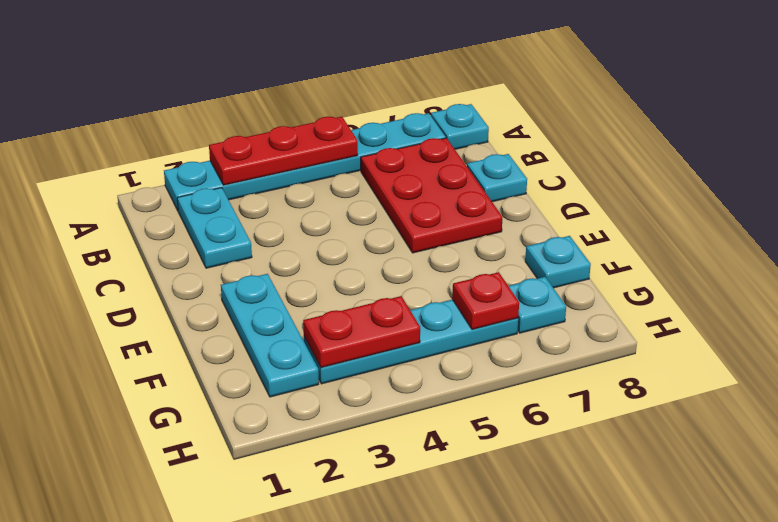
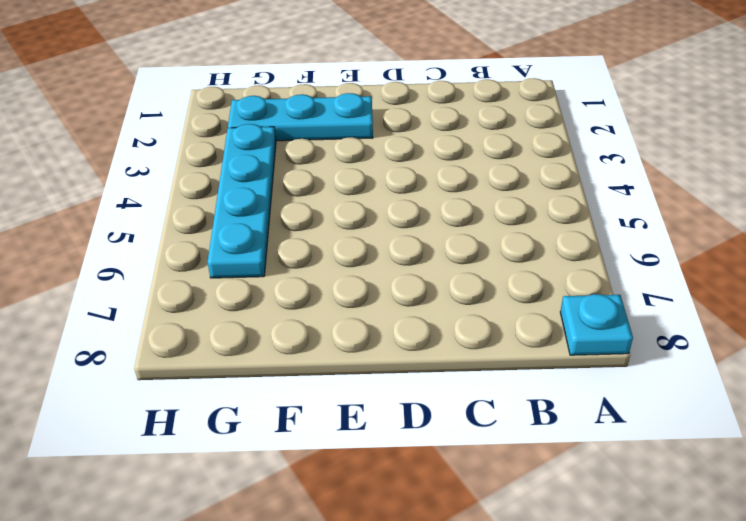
none -> cyan plate A2:A7 level 1
none -> cyan plate B2:C2 level 1
none -> red plate B6:D7 level 1

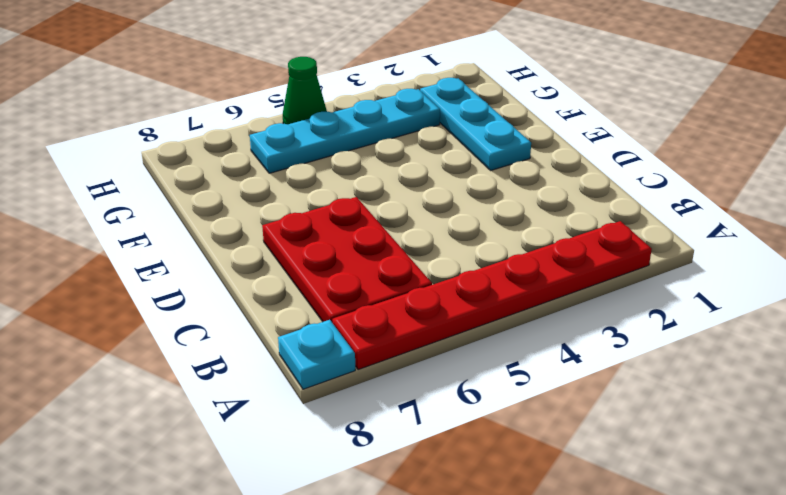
red plate A2:A7 level 1 -> cyan plate A2:A7 level 1
green cone H5 level 1 -> none
none -> cyan plate B2:C2 level 1
none -> cyan plate C8 level 1
none -> cyan plate F8 level 1

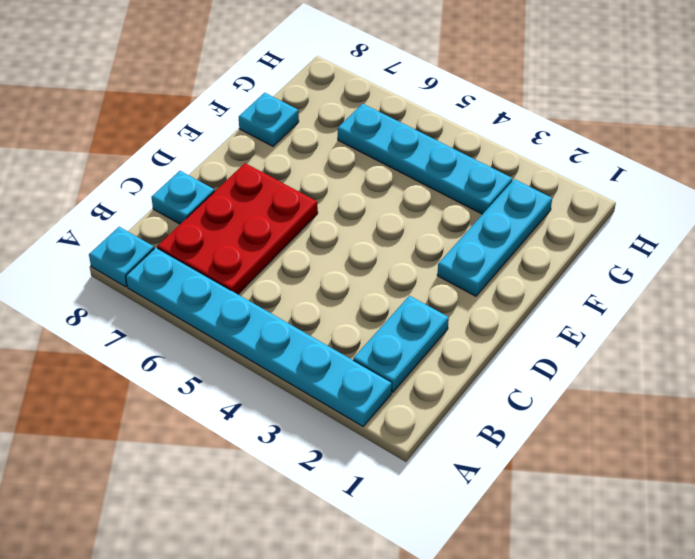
none -> cyan plate G7 level 1
none -> red plate A3:A5 level 2
none -> red plate G3:G4 level 2

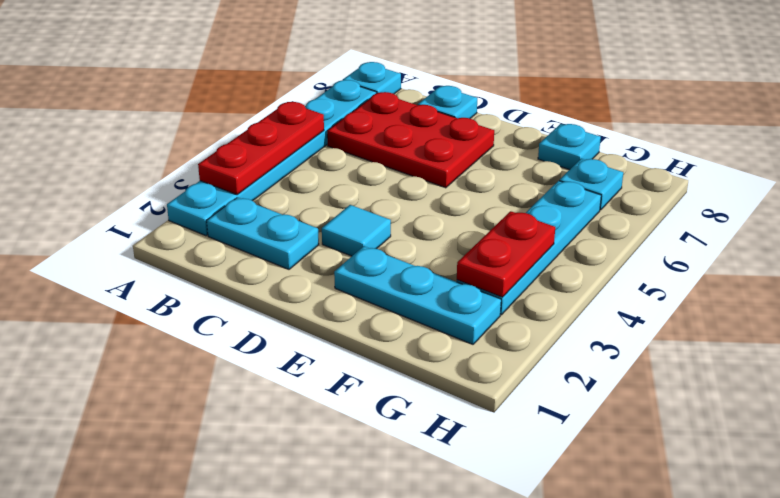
cyan tile D3 level 1 -> none
none -> red plate G6 level 2

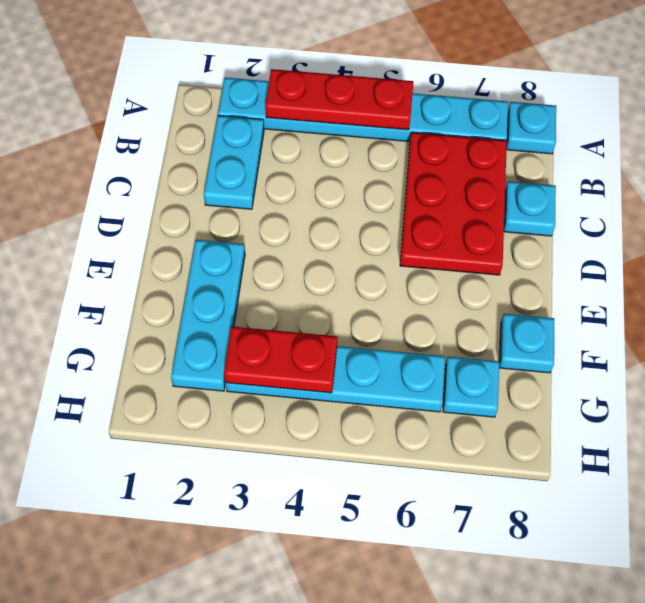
none -> red plate G6 level 2

